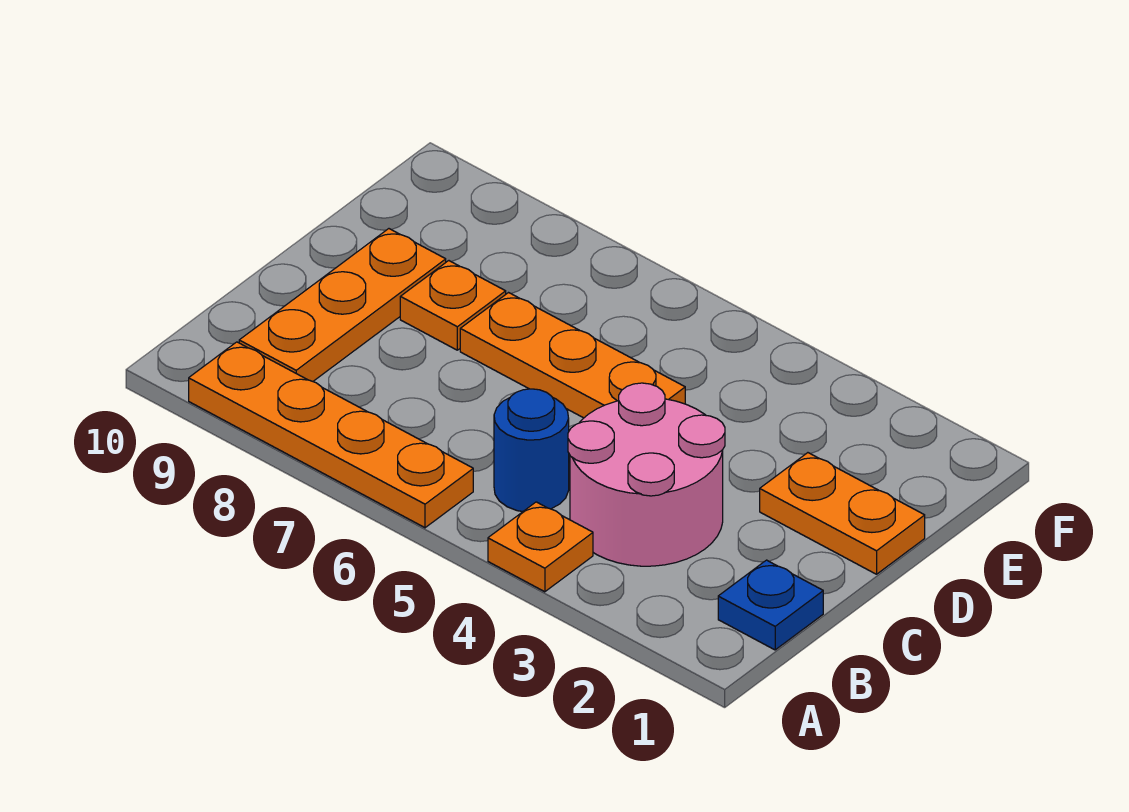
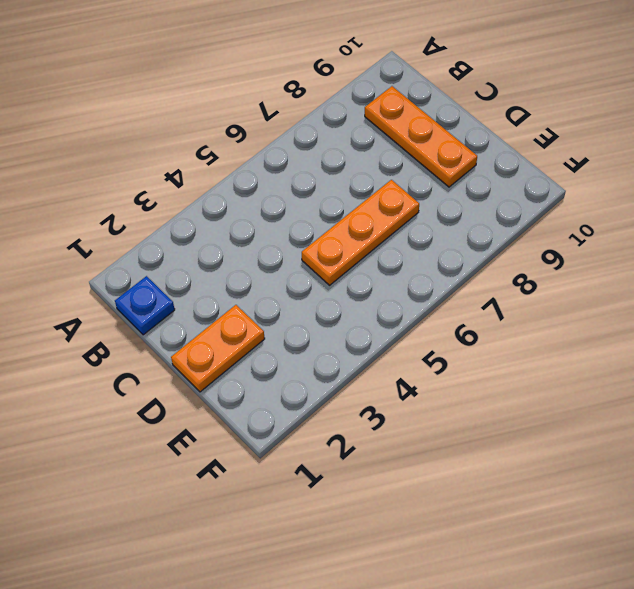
none -> orange plate A4 level 1
none -> orange plate A6:A9 level 1

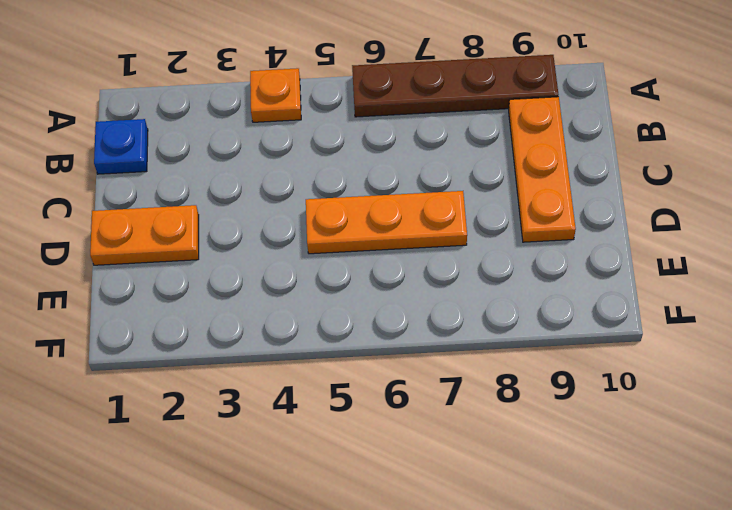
brown plate A6:A9 level 1 -> orange plate A6:A9 level 1
none -> pink round brick B3:C4 level 1
none -> blue round brick B5 level 1

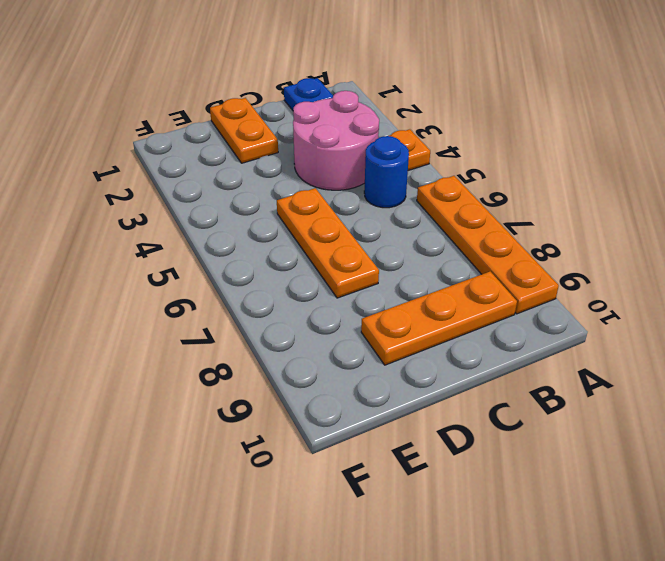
none -> orange plate D8 level 1

